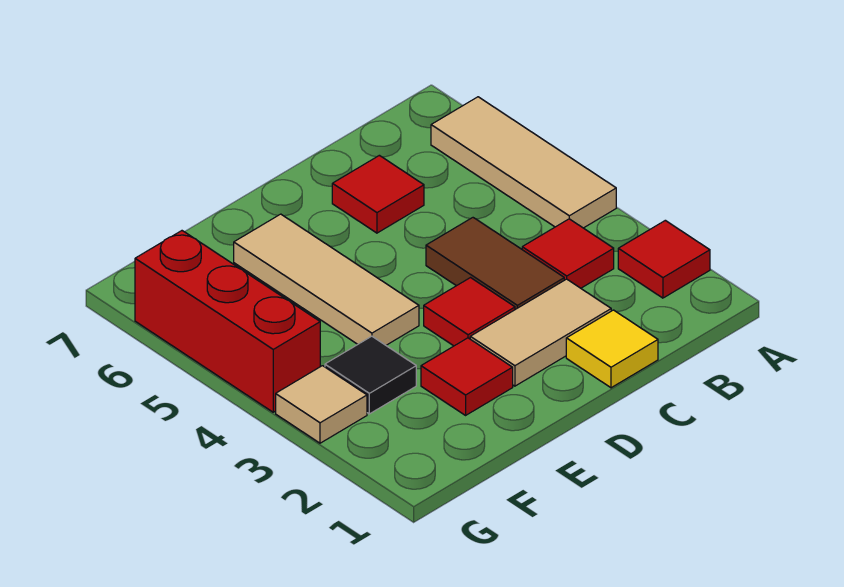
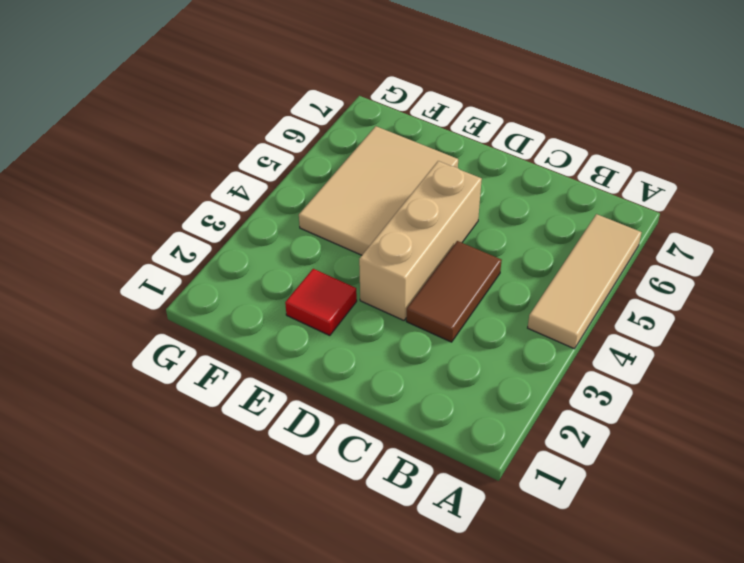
tan brick D3:D5 level 1 -> red tile D3 level 1
tan tile E4:F6 level 1 -> tan tile E4:E6 level 1
none -> red tile A2 level 1
none -> red tile B3 level 1
none -> yellow tile C1 level 1

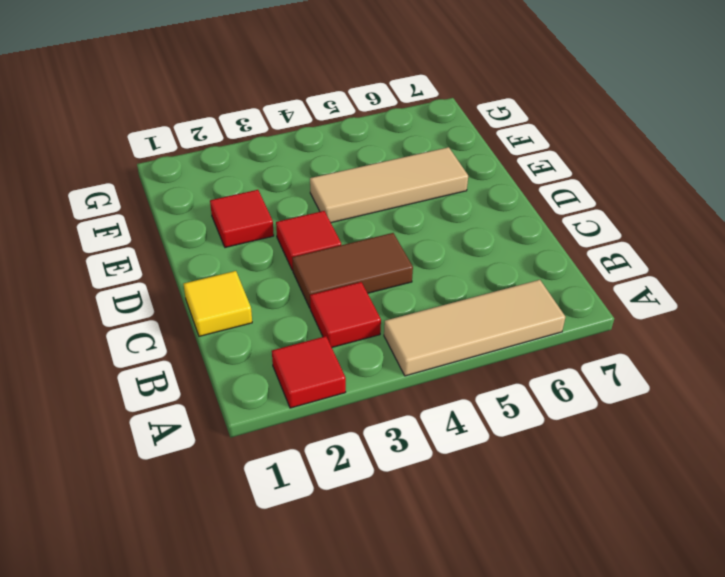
none -> tan tile C2:D2 level 1
none -> red tile C6 level 1
none -> black tile F3 level 1

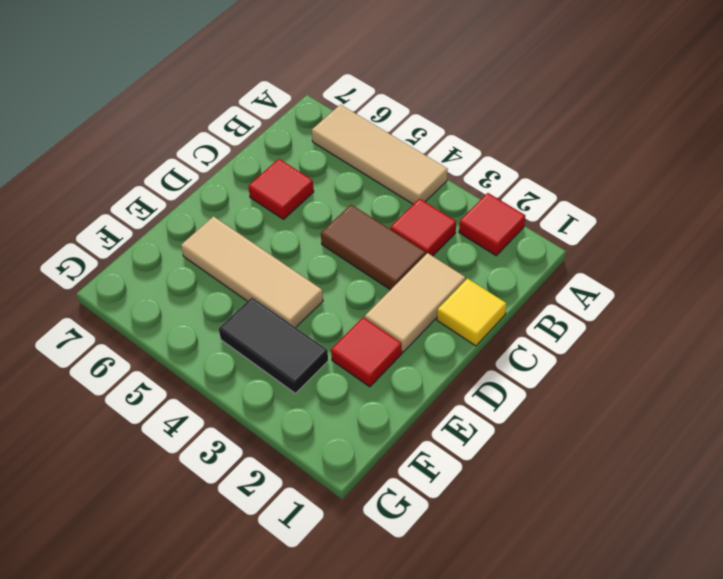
black tile F3:F4 level 1 -> black tile F3 level 1
none -> red tile D3 level 1
none -> tan tile G3 level 1
none -> red brick G4:G6 level 1

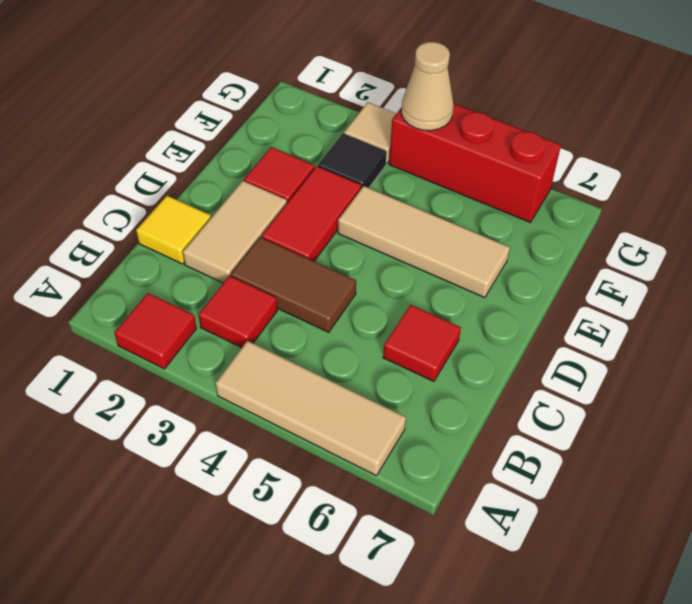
red tile D3:E3 level 1 -> red tile D3 level 1
tan cone G4 level 2 -> none

